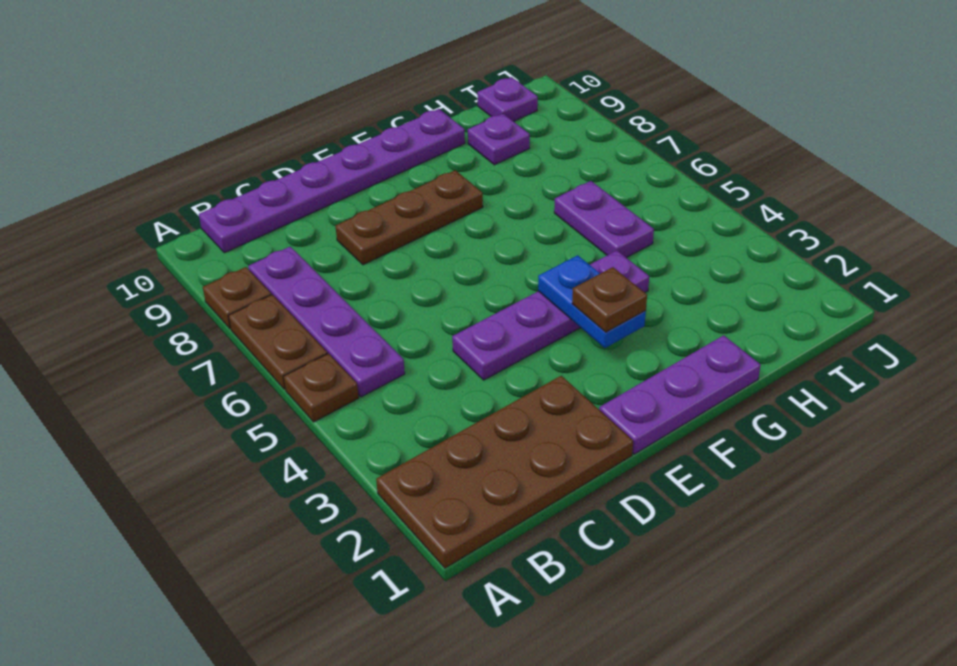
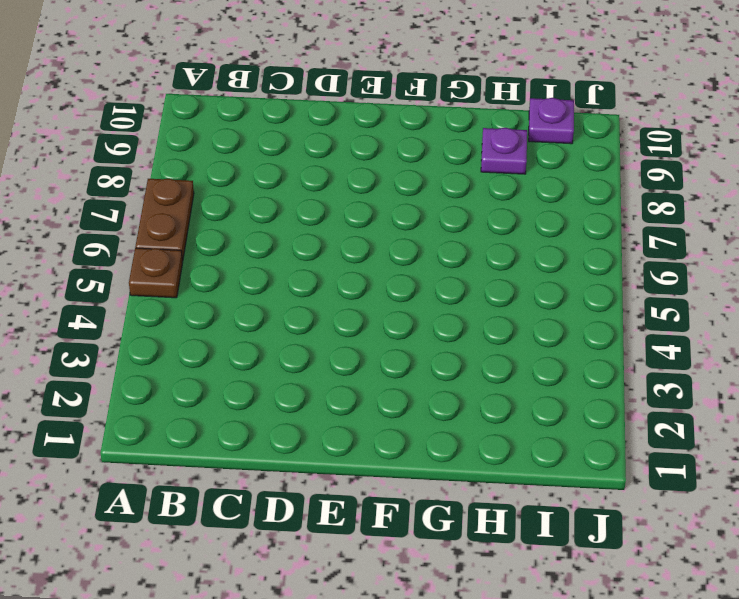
none -> brown plate A1:D2 level 1
none -> brown plate A8 level 1
none -> purple plate B5:B8 level 1

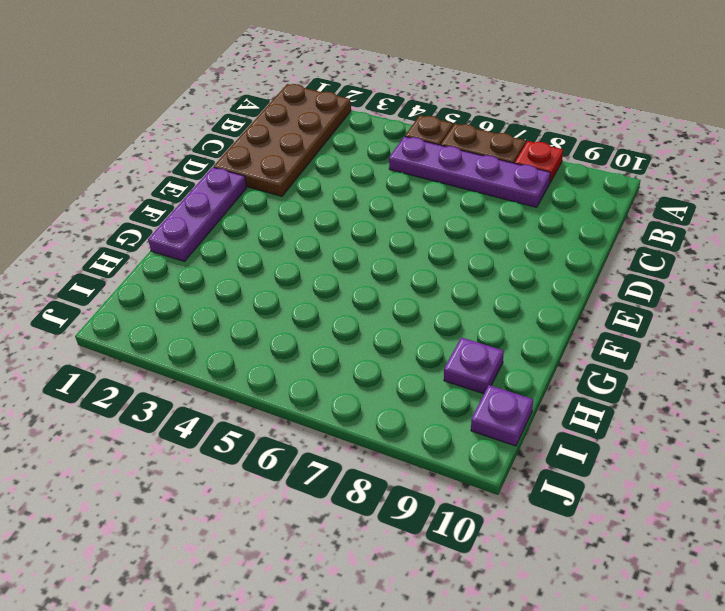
red plate A8 level 1 -> brown plate A8 level 1
none -> purple plate B10:G10 level 1
none -> purple plate D4:G4 level 1
none -> brown plate D8:F8 level 1

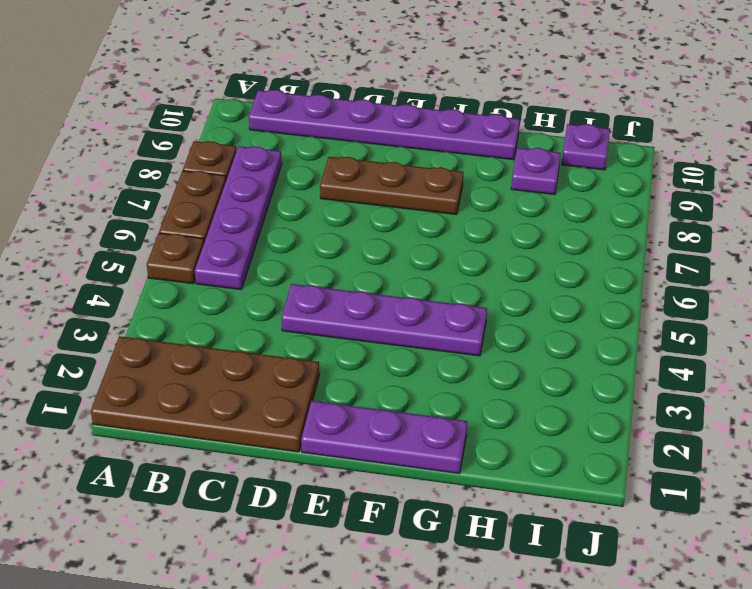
none -> purple plate H5:H6 level 1
none -> blue plate F3:F4 level 2
none -> brown plate F3 level 3

